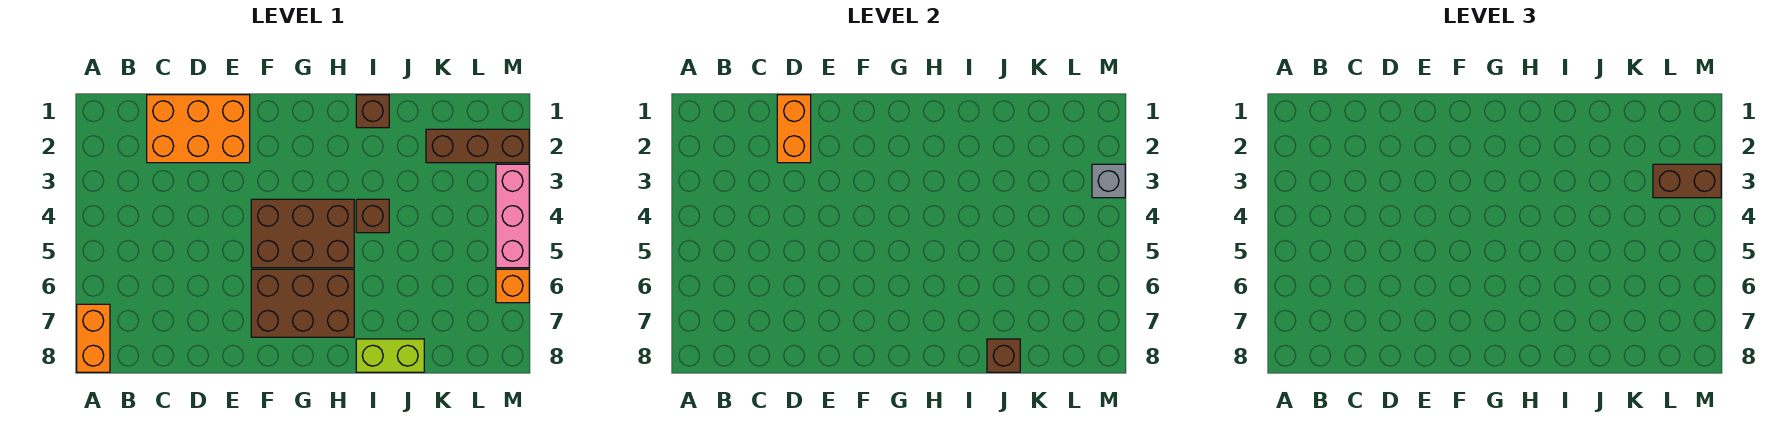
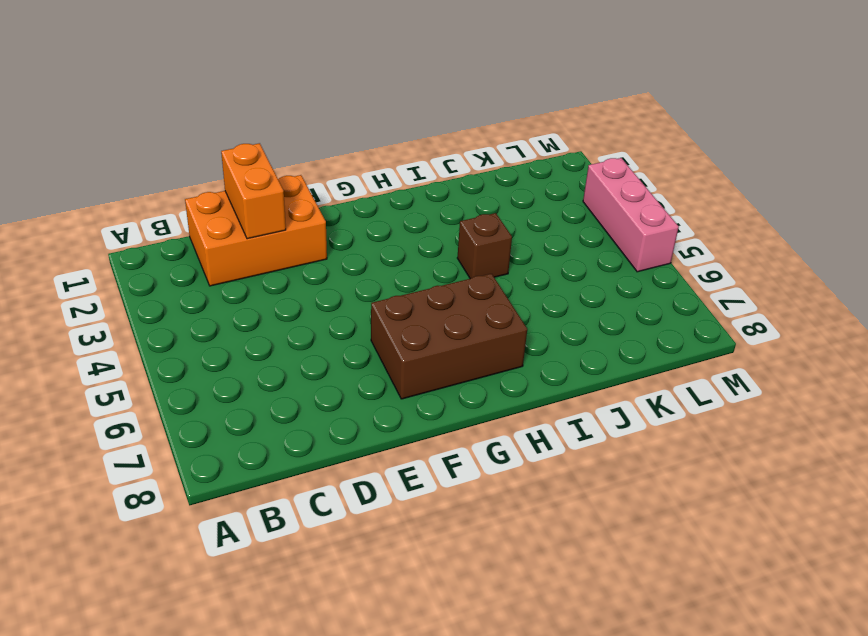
none -> orange brick A7:A8 level 1
none -> brown brick F4:H5 level 1
none -> brown brick I1 level 1

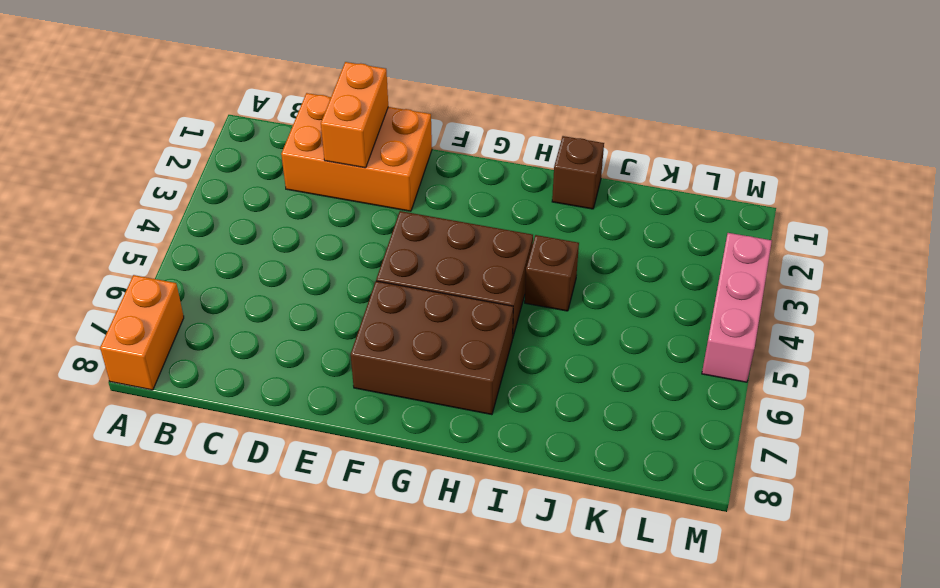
none -> lime brick I8:J8 level 1
none -> brown brick K2:M2 level 1
none -> orange brick M6 level 1

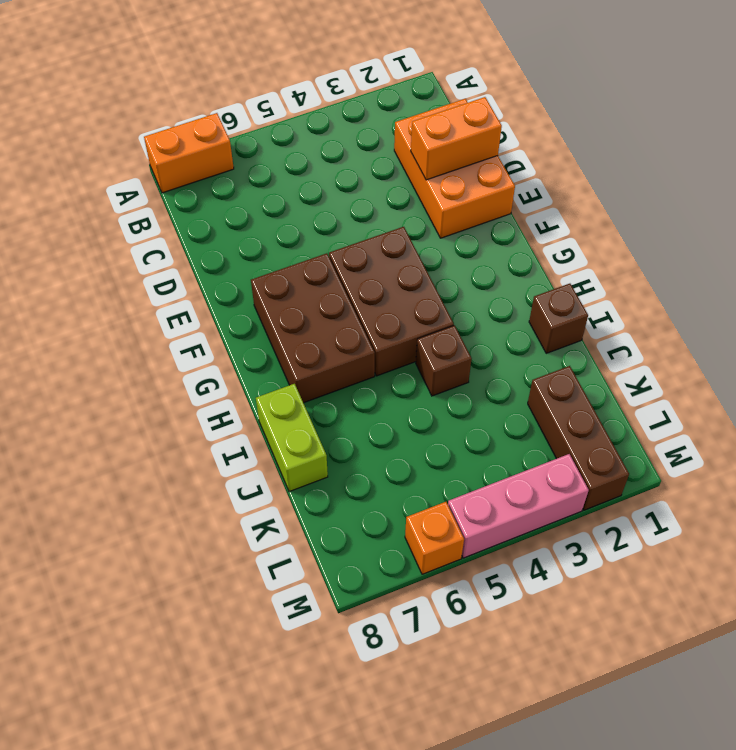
none -> brown brick J8 level 2
none -> grey brick M3 level 2
none -> brown brick L3:M3 level 3

